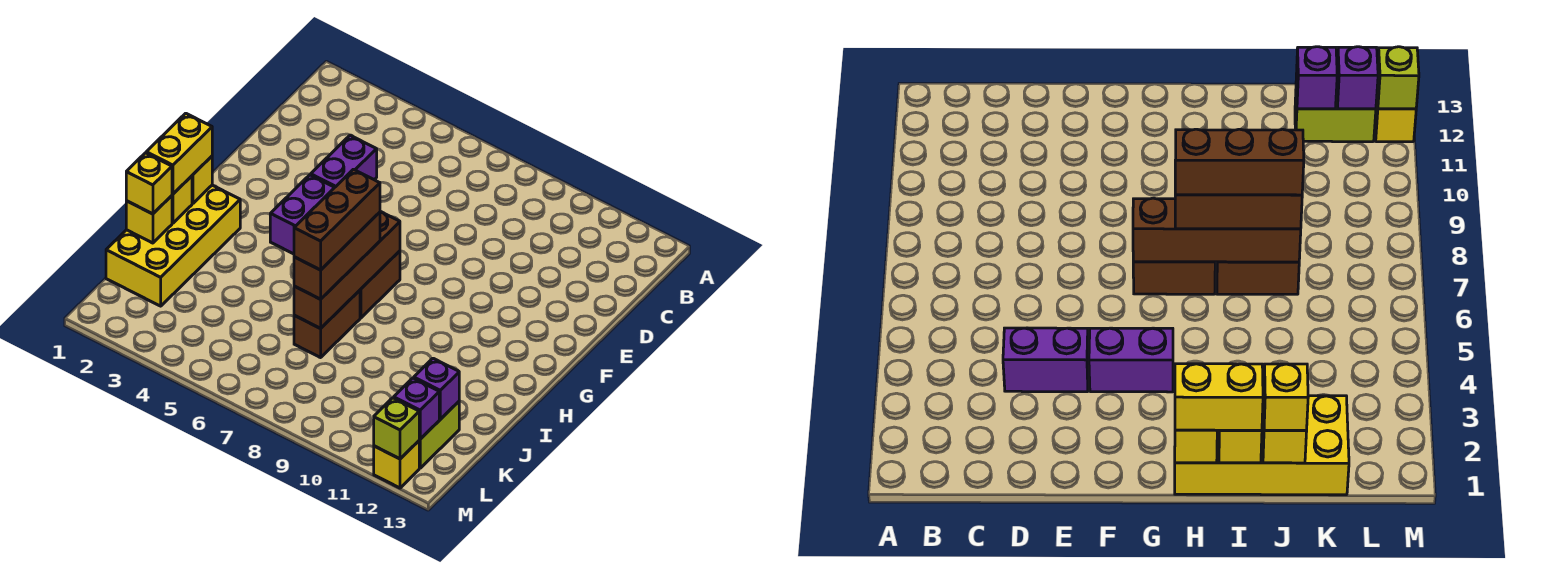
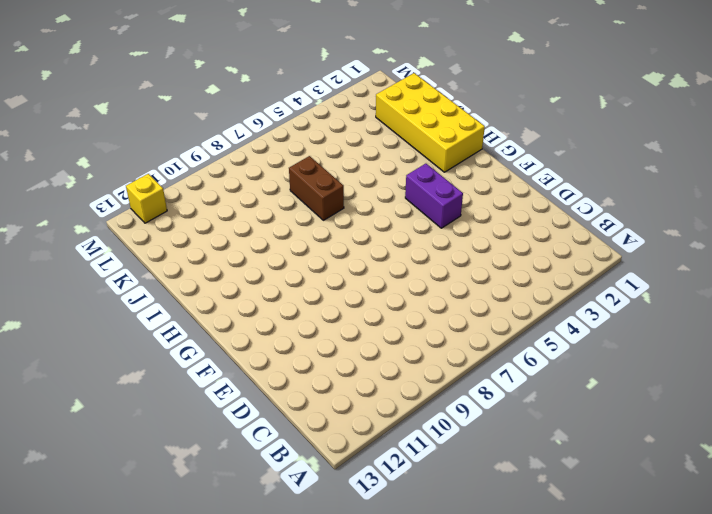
none -> purple brick D4:E4 level 1
none -> brown brick G7:H7 level 1
none -> lime brick K12:L12 level 1

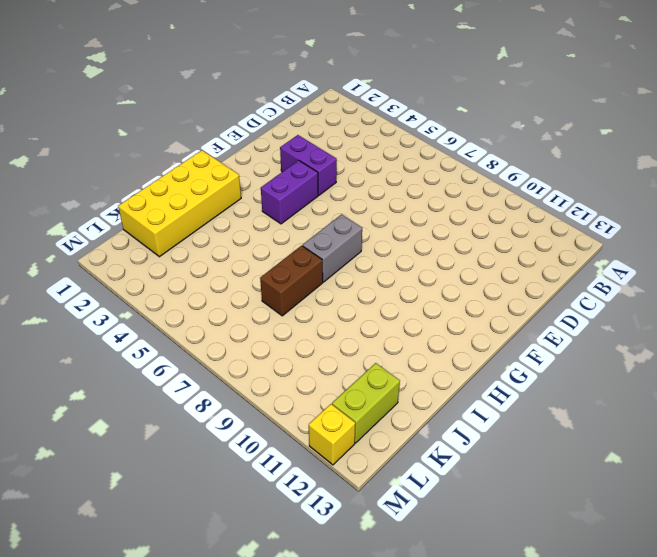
purple brick E3:E4 level 1 -> purple brick D4:E4 level 1
grey brick G7:H7 level 1 -> brown brick G7:H7 level 1
none -> brown brick G7:J7 level 2
none -> yellow brick H1 level 2
none -> yellow brick I1 level 2

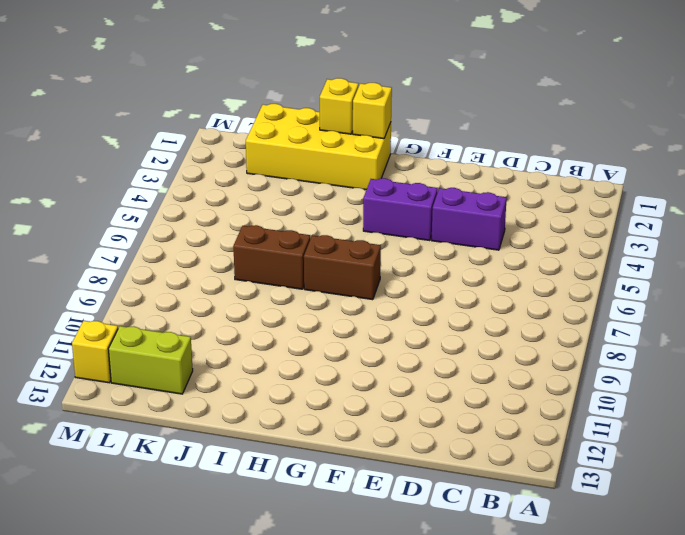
none -> brown brick G7:J7 level 2
none -> yellow brick J1 level 2
none -> purple brick K12 level 2

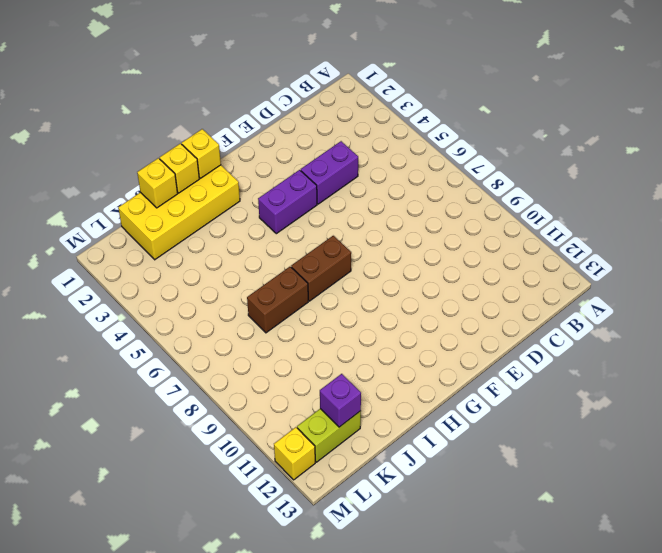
none -> brown brick G7:J7 level 2
none -> purple brick L12 level 2
none -> lime brick M12 level 2

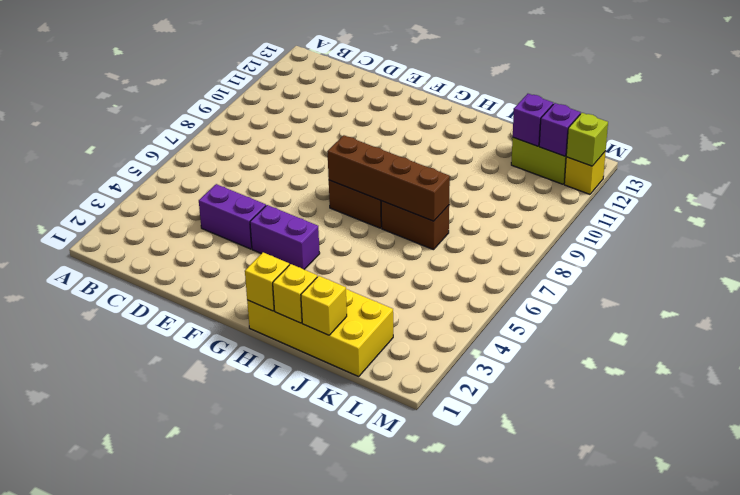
none -> yellow brick H1:I1 level 3
none -> brown brick H7:J7 level 3
none -> yellow brick J1 level 3

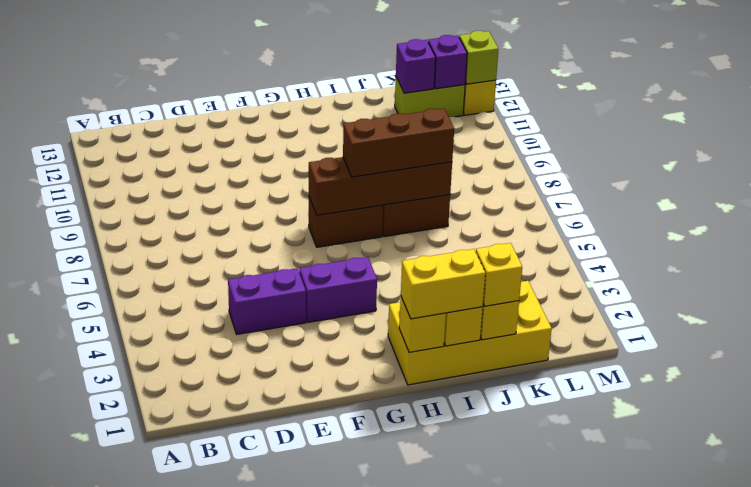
none -> brown brick H7:J7 level 4

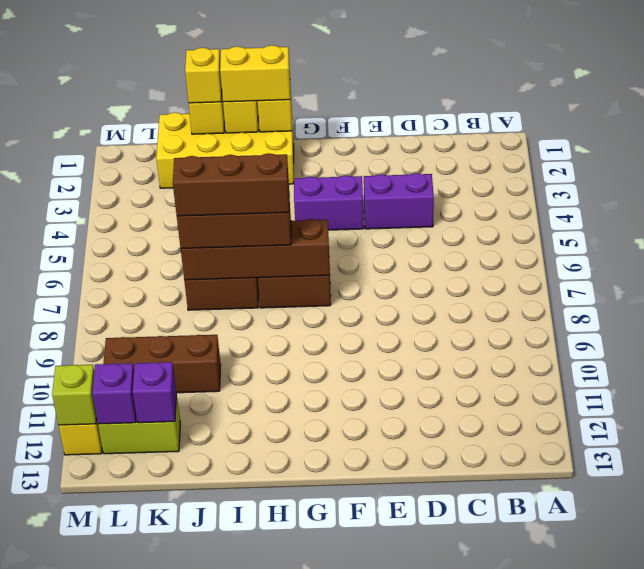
brown brick J10:L10 level 1 -> none

